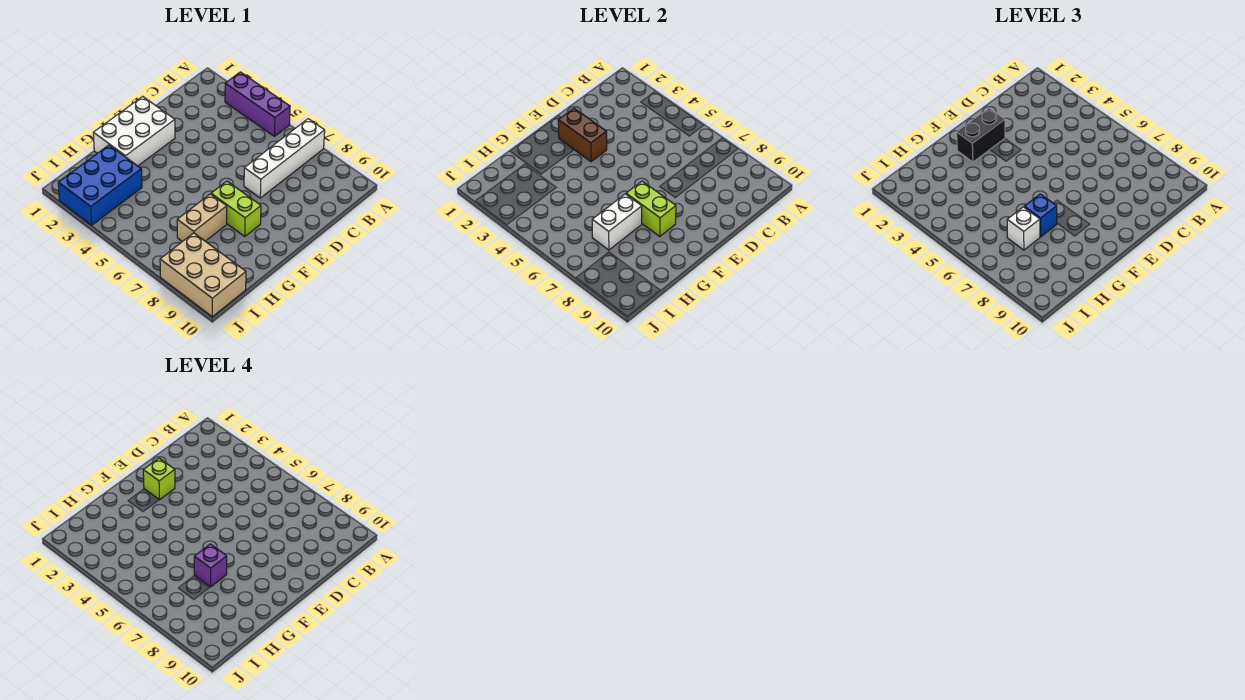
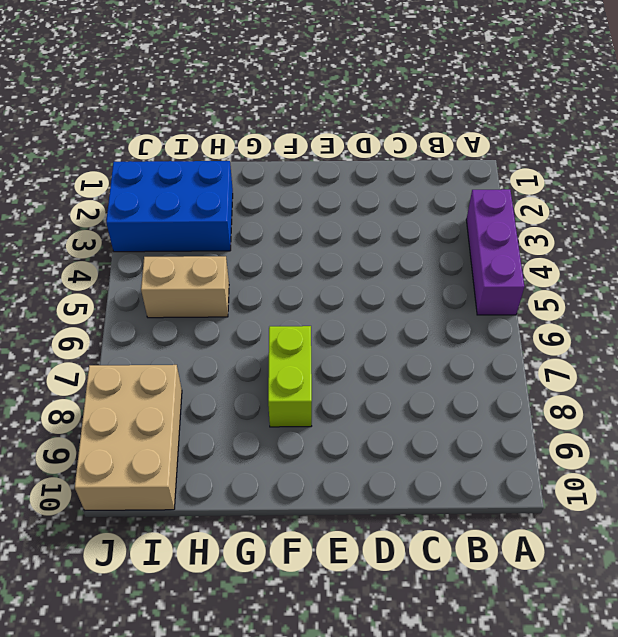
tan brick H5:I5 level 1 -> tan brick G7:H7 level 1
none -> white brick A7:D7 level 1
none -> white brick E1:G2 level 1
none -> brown brick E2:E3 level 2

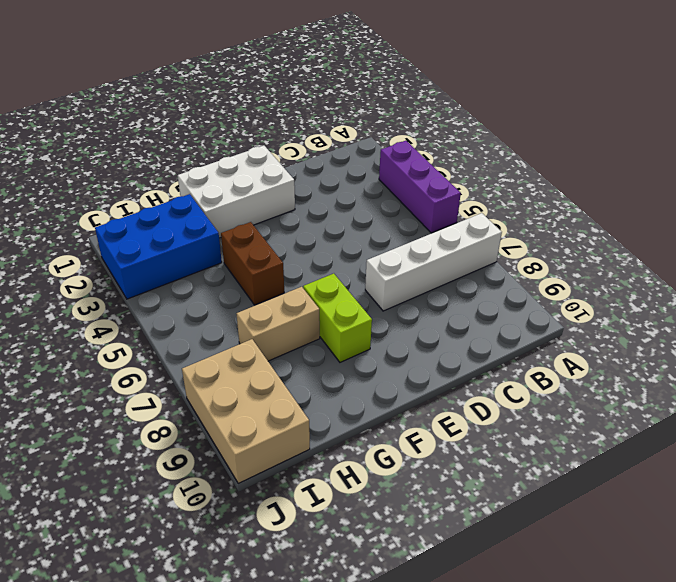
brown brick G4:G5 level 1 -> brown brick E2:E3 level 2
none -> lime brick F7:F8 level 2
none -> white brick G7:H7 level 2
none -> black brick E2:F2 level 3

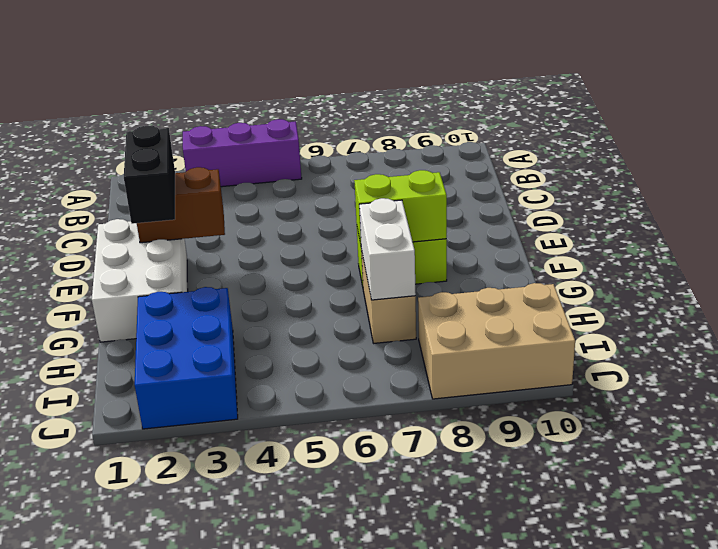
none -> white brick A7:D7 level 1
none -> blue brick G7 level 3
none -> white brick H7 level 3

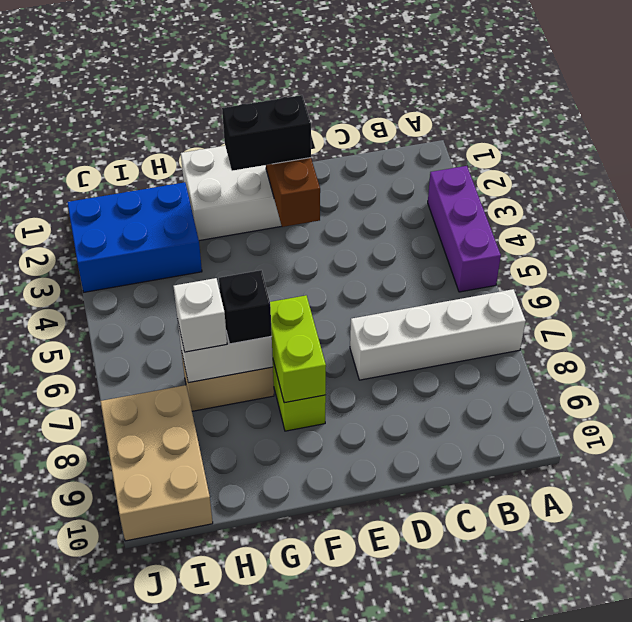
black brick G7 level 3 -> blue brick G7 level 3
none -> lime brick E2 level 4
none -> purple brick G7 level 4

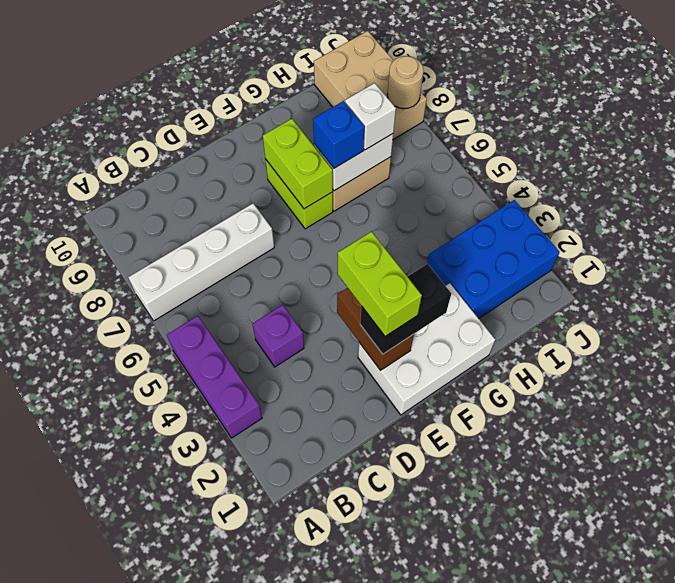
purple brick C4 level 1 -> purple brick G7 level 4
lime brick E2:E3 level 4 -> lime brick E2 level 4
tan round brick J8 level 2 -> none

